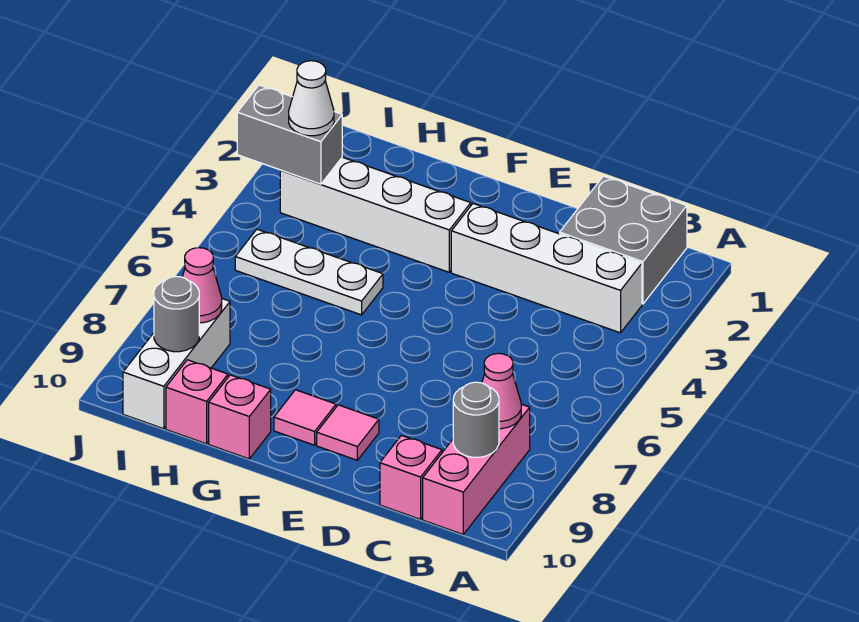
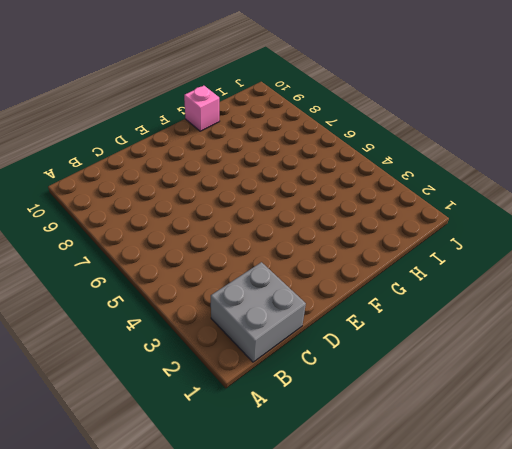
none -> white brick B3:E3 level 1
none -> pink brick B8:B10 level 1
none -> pink brick C10 level 1

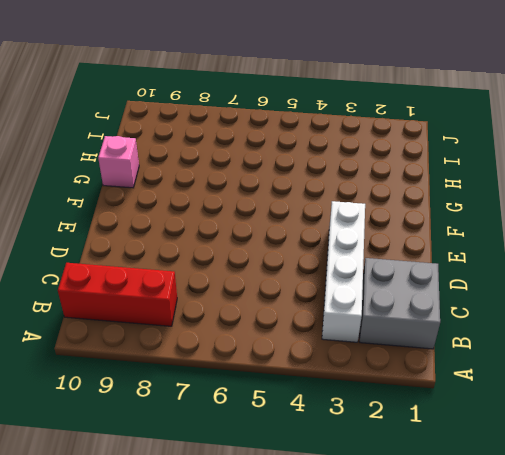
red brick B8:B10 level 1 -> pink brick B8:B10 level 1
none -> pink brick C10 level 1
none -> pink tile E9 level 1
none -> white brick F3:I3 level 1

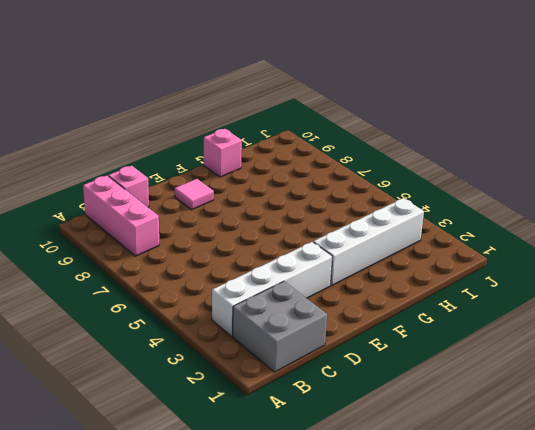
none -> pink tile F9 level 1
none -> white plate G5:I5 level 1
none -> pink brick H10 level 1

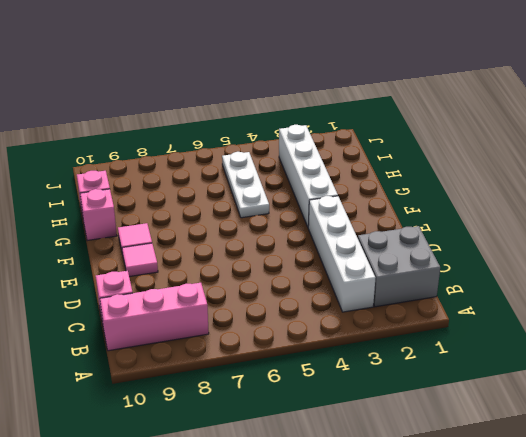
none -> white brick I8:I10 level 1
none -> pink cone B8 level 2
none -> grey round brick B9 level 2

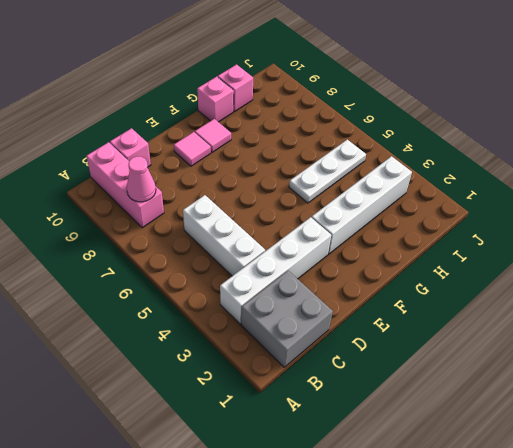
white brick C4:C6 level 1 -> white brick I8:I10 level 1
none -> grey round brick B9 level 2
none -> grey brick I3:J3 level 2
none -> pink cone I8 level 2

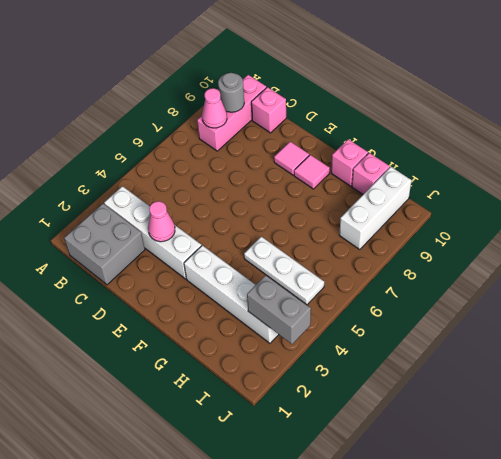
pink cone D3 level 2 -> pink cone I8 level 2
none -> grey round brick I9 level 2
none -> white cone I3 level 3

